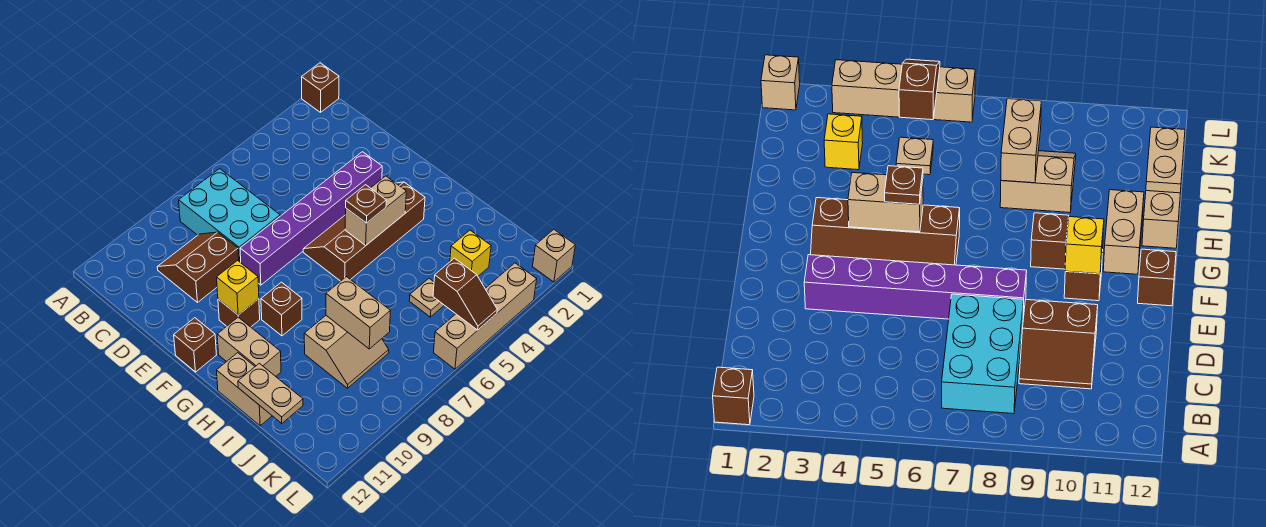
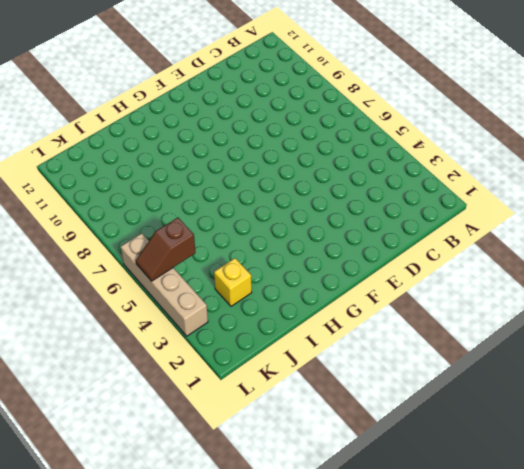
none -> brown brick A1 level 1
none -> cyan brick B7:D8 level 1
none -> brown slope C9:D10 level 1 top D

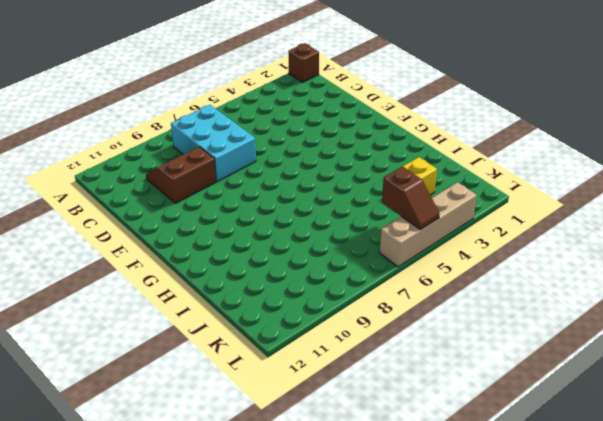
none -> purple brick E3:E8 level 1
none -> brown slope F3:G6 level 1 top G
none -> brown brick F10 level 1

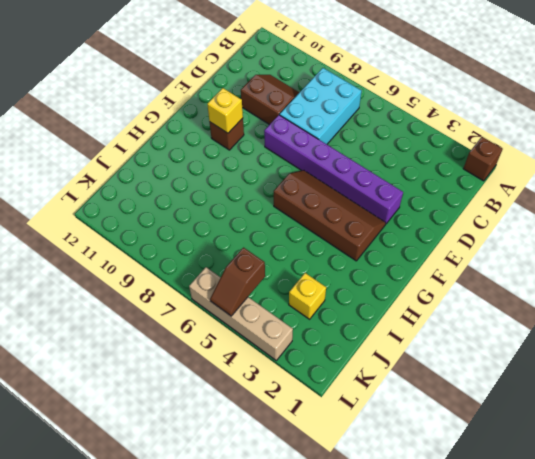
none -> brown brick F12 level 1
none -> brown brick G9 level 1
none -> tan brick G11:H11 level 1

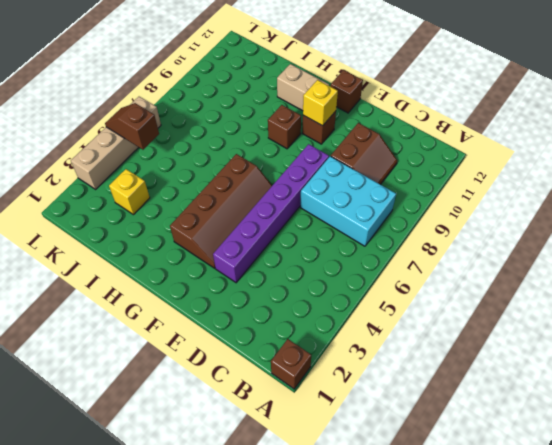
none -> tan brick H12:I12 level 1
none -> tan slope I8:J9 level 1 top I
none -> tan plate J5 level 1

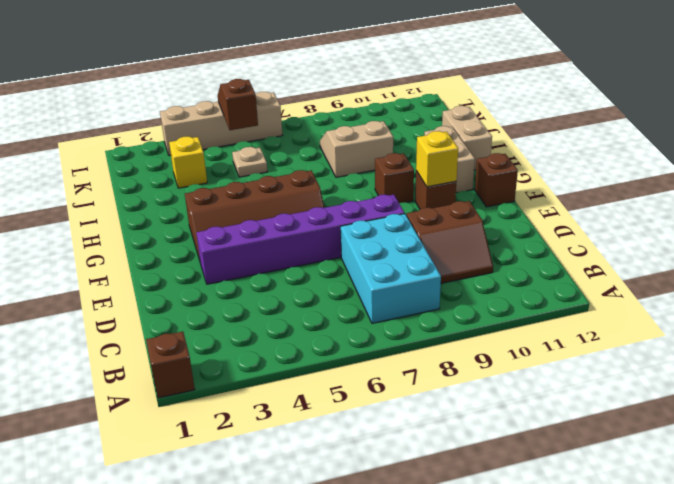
none -> tan brick L1 level 1
none -> tan brick G4:G5 level 2
none -> tan brick I8:J8 level 2

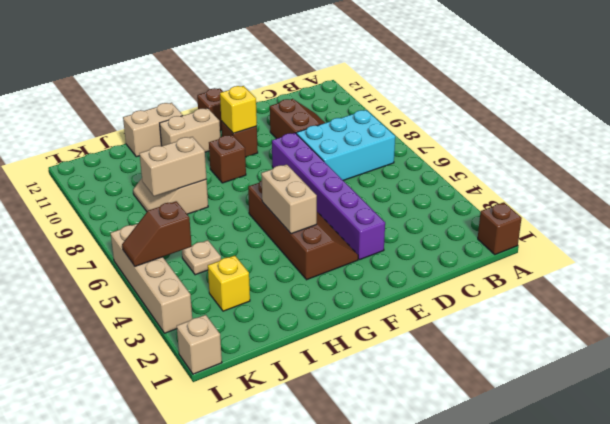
none -> tan plate I12:J12 level 2
none -> brown plate G5 level 3

